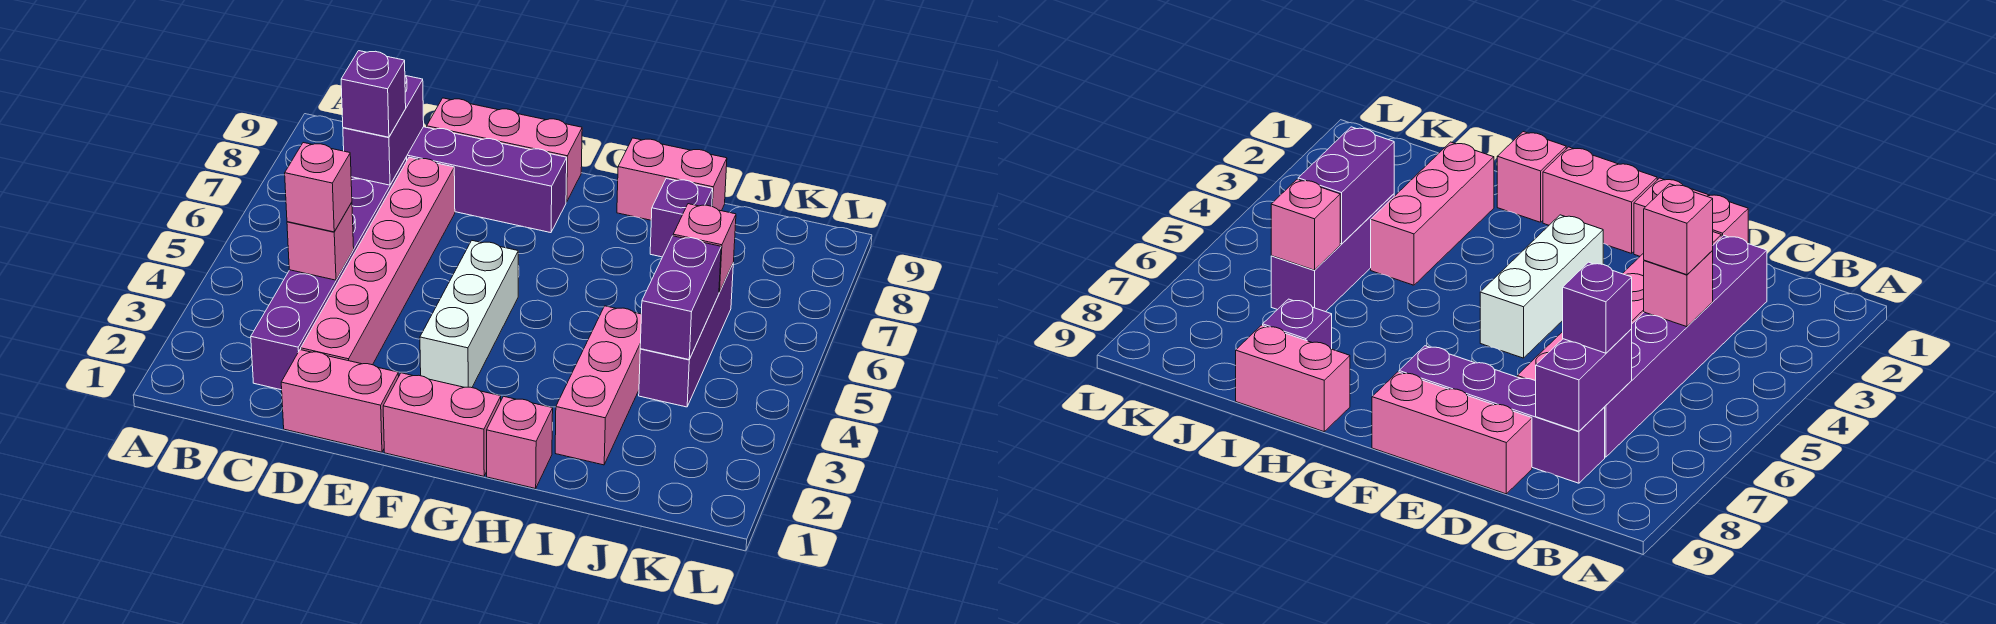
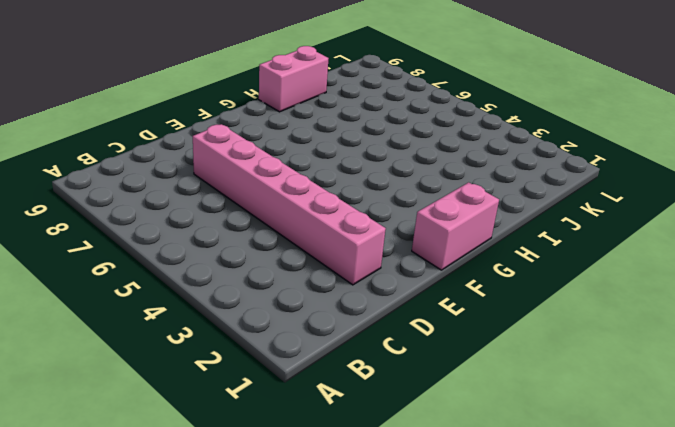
none -> purple brick C2:C7 level 1
none -> purple brick C8:F8 level 1
none -> pink brick D1:E1 level 1

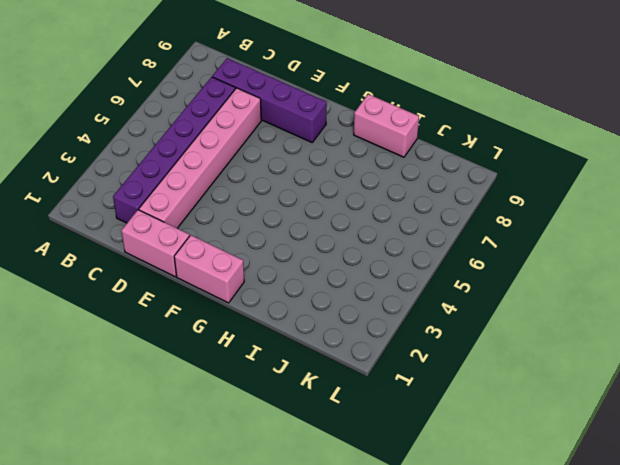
none -> pink brick D9:F9 level 1
none -> white brick F3:F5 level 1
none -> pink brick H1 level 1

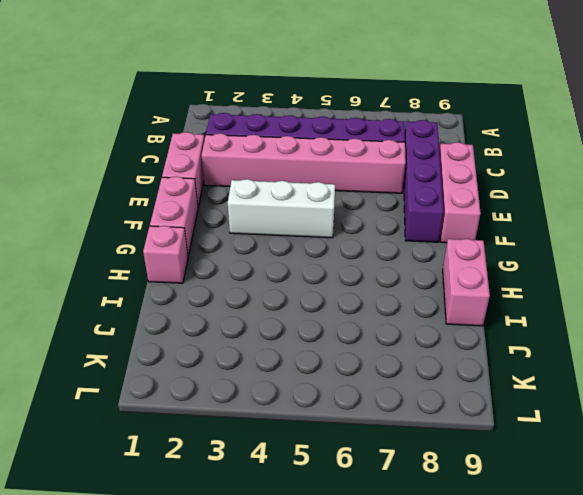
none -> pink brick I2:I4 level 1
none -> purple brick I8 level 1
none -> purple brick J4:J6 level 1

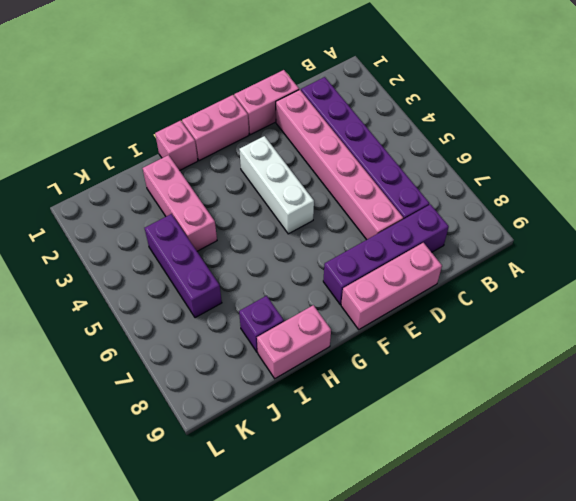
none -> pink brick C4 level 2
none -> purple brick C7:C8 level 2
none -> purple brick J4:J5 level 2

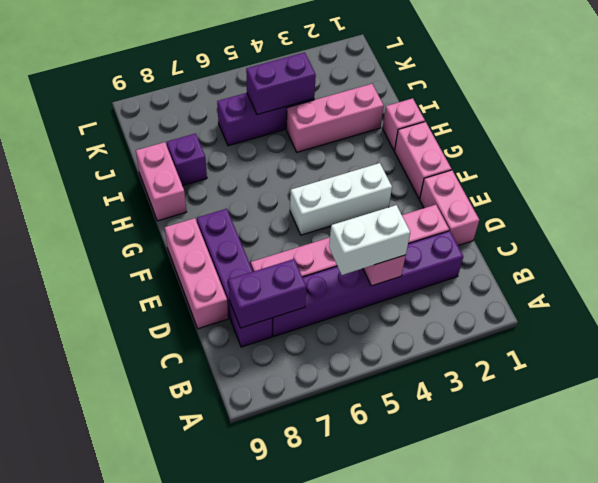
white brick C4:C5 level 3 -> pink brick C4 level 3
none -> pink brick J6 level 2
none -> purple brick C7 level 3

